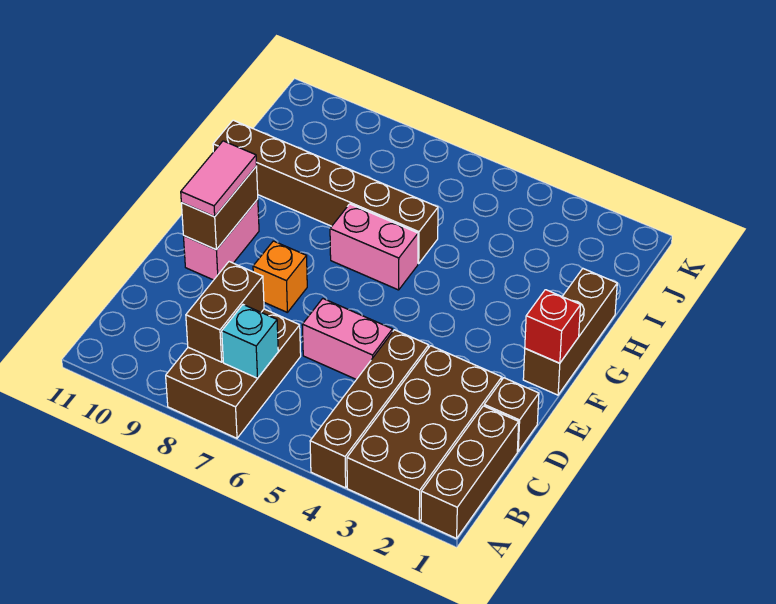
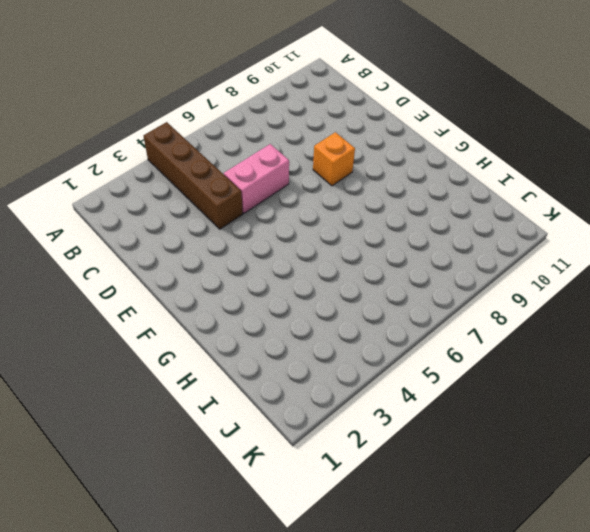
none -> brown brick A1:C1 level 1
none -> brown brick A2:D3 level 1
none -> brown brick A7:C8 level 1

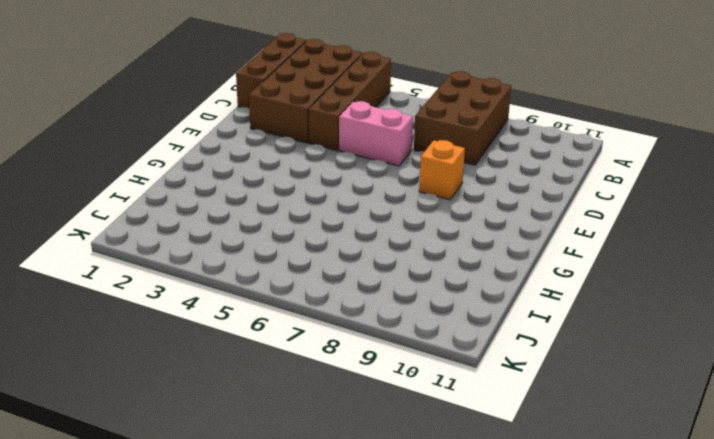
none -> brown brick D1 level 1
none -> pink brick E10:F10 level 1
none -> brown brick F1:H1 level 1

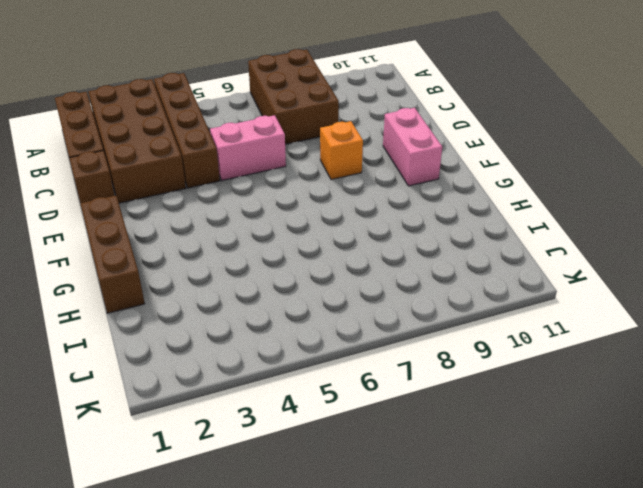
none -> pink brick G6:G7 level 1
none -> brown brick H6:H11 level 1
none -> cyan brick B7 level 2

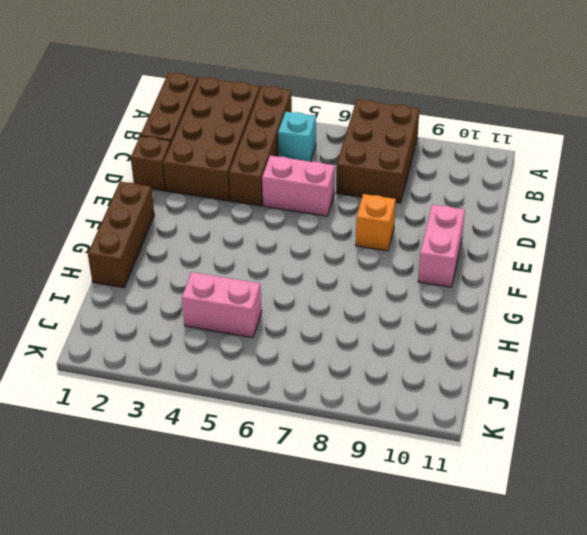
cyan brick B5 level 1 -> cyan brick B7 level 2
pink brick I4:I5 level 1 -> pink brick G6:G7 level 1
none -> brown brick H6:H11 level 1
none -> brown brick B8:C8 level 2
none -> brown brick E10:F10 level 2

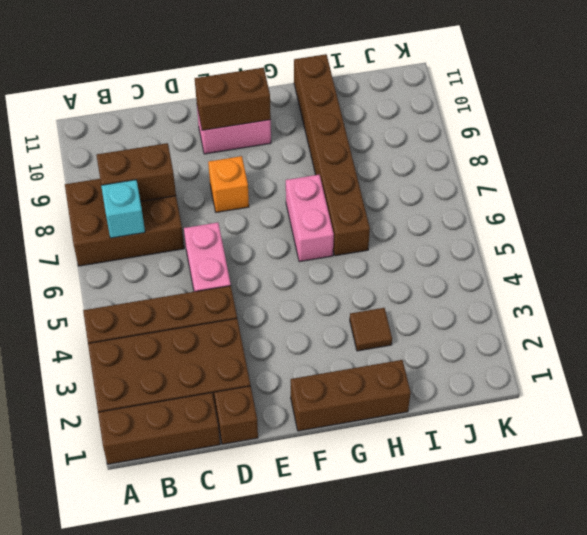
brown tile H3 level 1 -> none
none -> red brick F1 level 2
none -> pink tile E10:F10 level 3

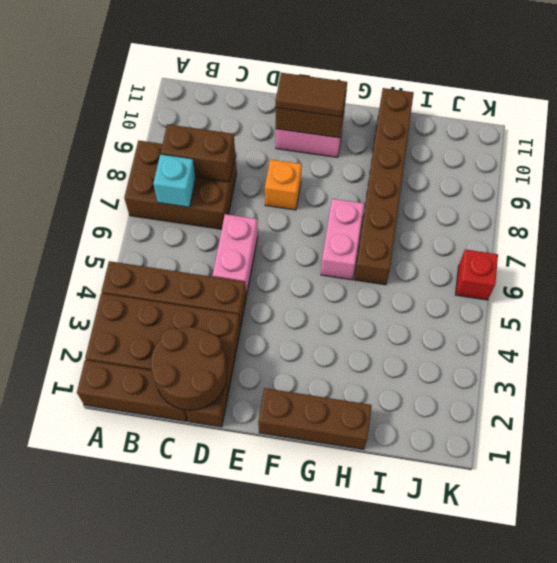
brown round brick C1:D2 level 2 -> none
brown tile E10:F10 level 3 -> pink tile E10:F10 level 3
red brick K6 level 1 -> red brick F1 level 2

